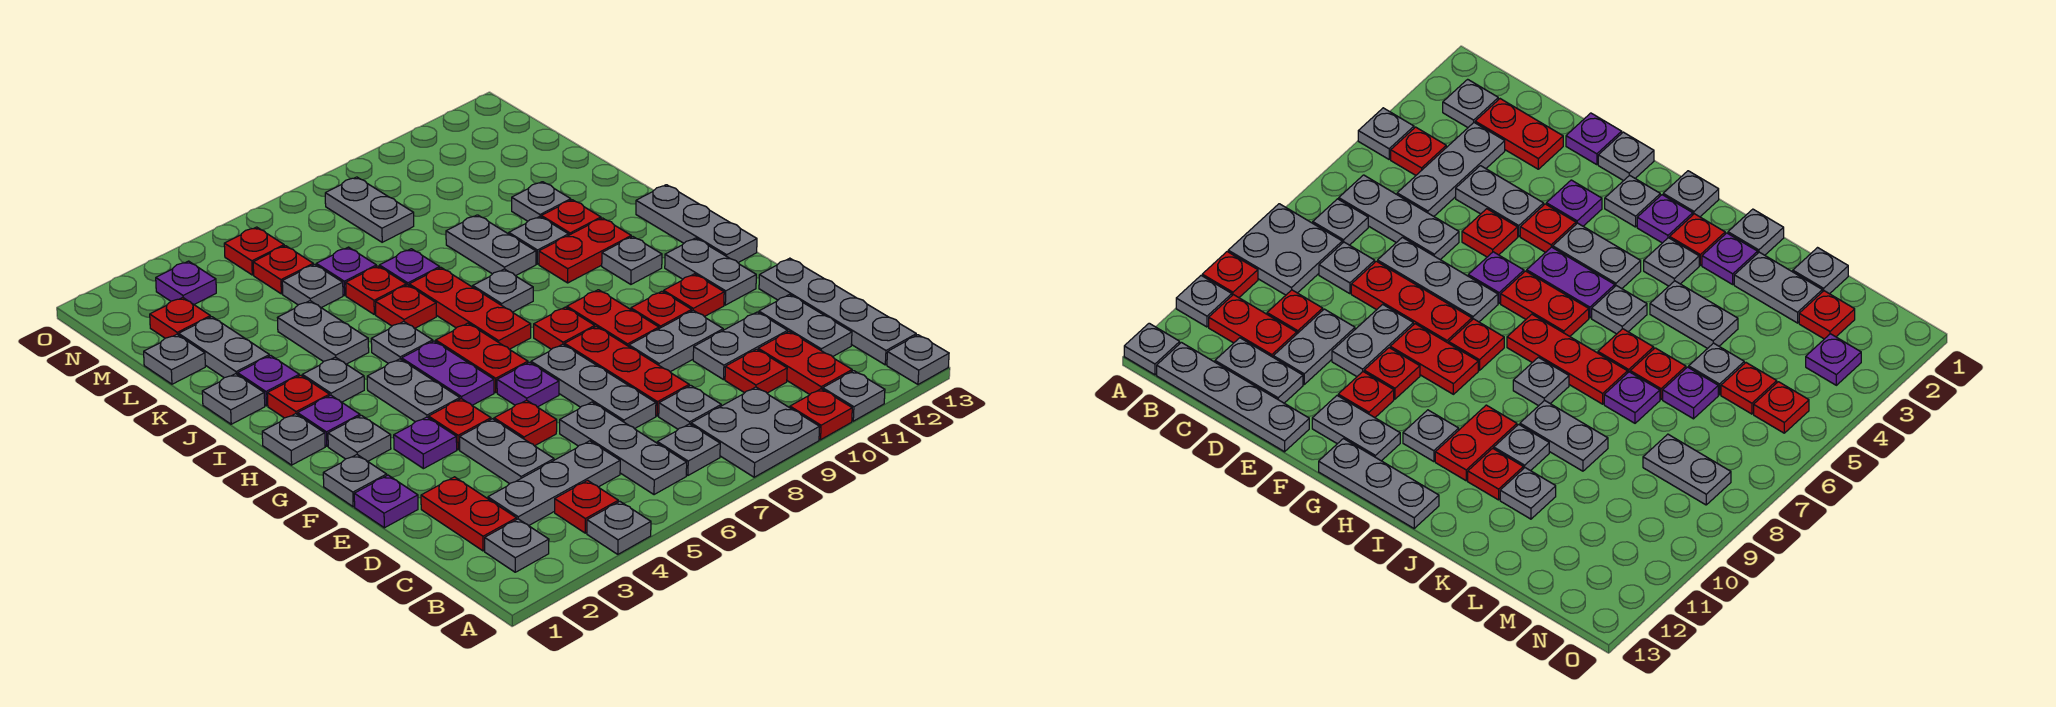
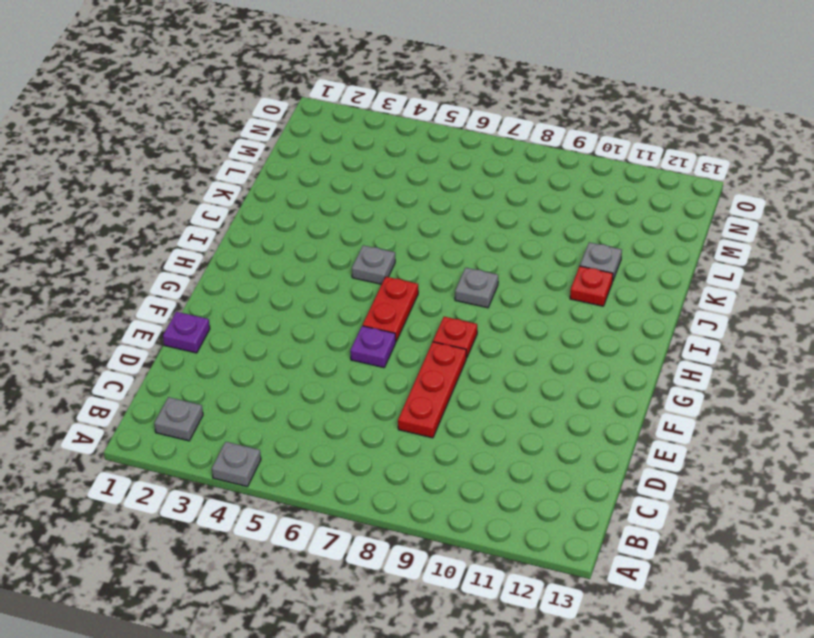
none -> grey plate A8:B9 level 1
none -> red plate A10 level 1
none -> grey plate A11 level 1
none -> grey plate A13 level 1

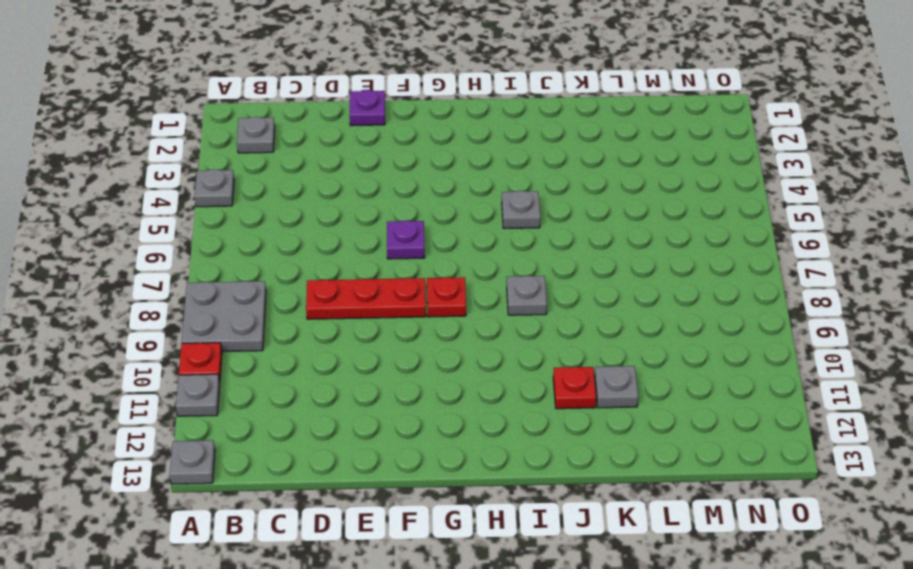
none -> red plate B4 level 1
none -> grey plate B6:D6 level 1
none -> grey plate B7 level 1
none -> red plate B11:C11 level 1

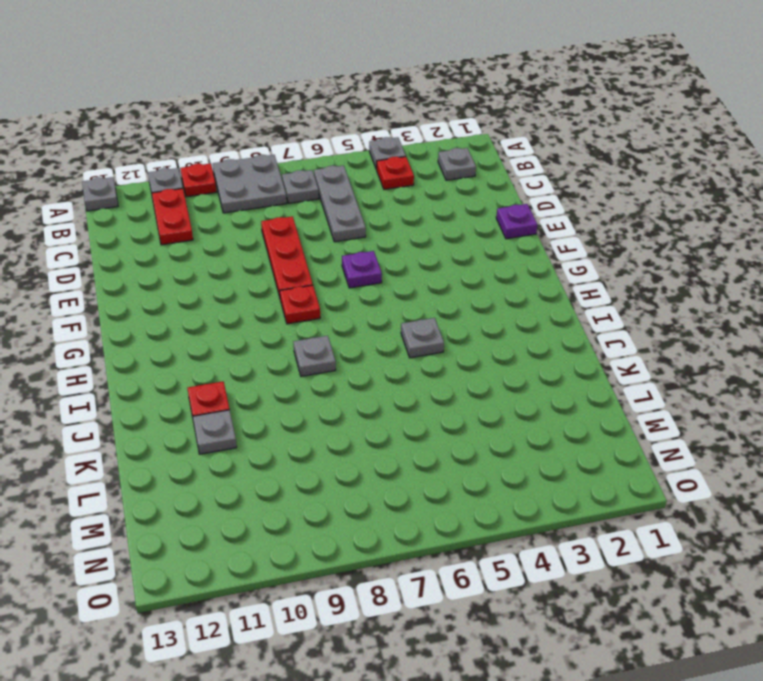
none -> grey plate B13:E13 level 1
none -> red plate C2:D2 level 1
none -> grey plate C3:C5 level 1
none -> grey plate C8 level 1

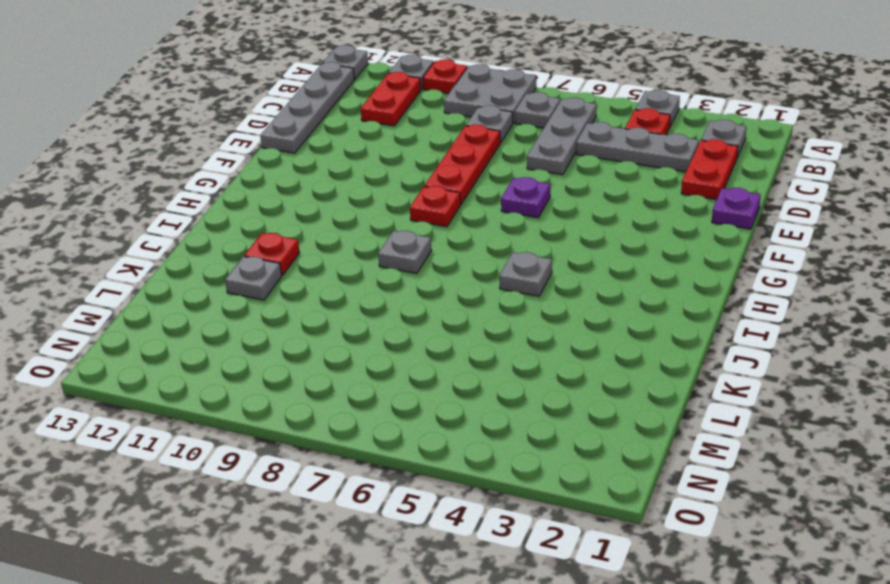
none -> red plate C10 level 1
none -> grey plate C12:D12 level 1
none -> grey plate D4:E4 level 1
none -> grey plate D7:F7 level 1

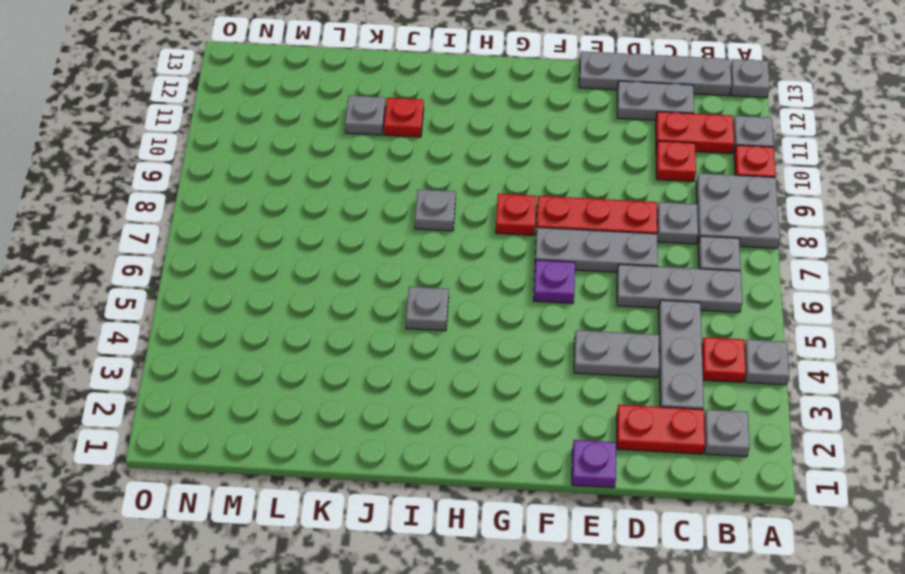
none -> grey plate D10:D11 level 1
none -> red plate E5 level 1
none -> grey plate E9:E10 level 1
none -> grey plate F1 level 1

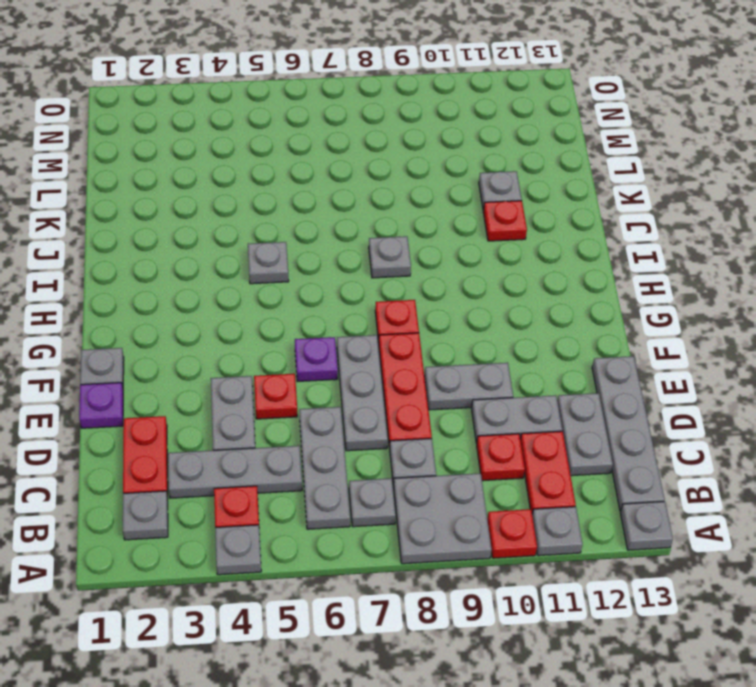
none -> purple plate F3 level 1
none -> red plate F4 level 1
none -> red plate F9:G9 level 1
none -> red plate F10 level 1

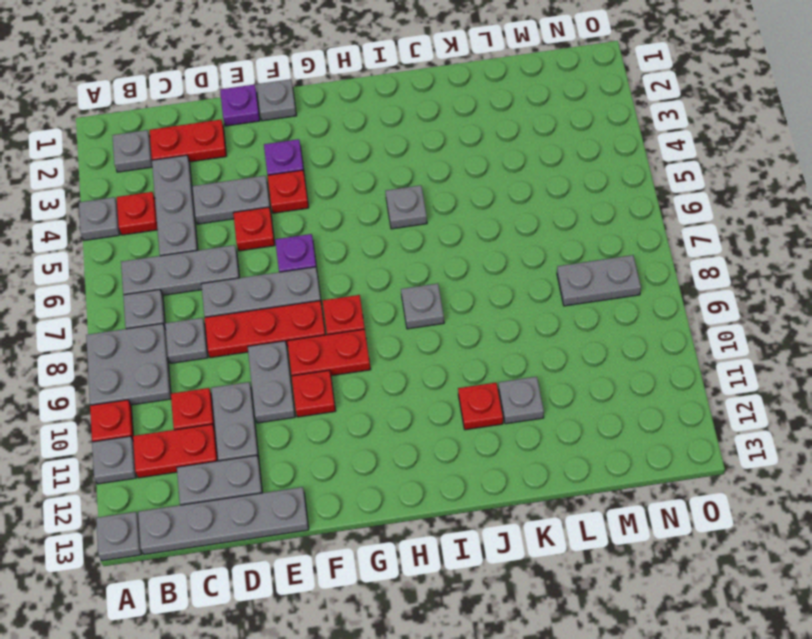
none -> red plate F11 level 1
none -> grey plate F12:G12 level 1
none -> grey plate G2 level 1
none -> grey plate G4:H4 level 1

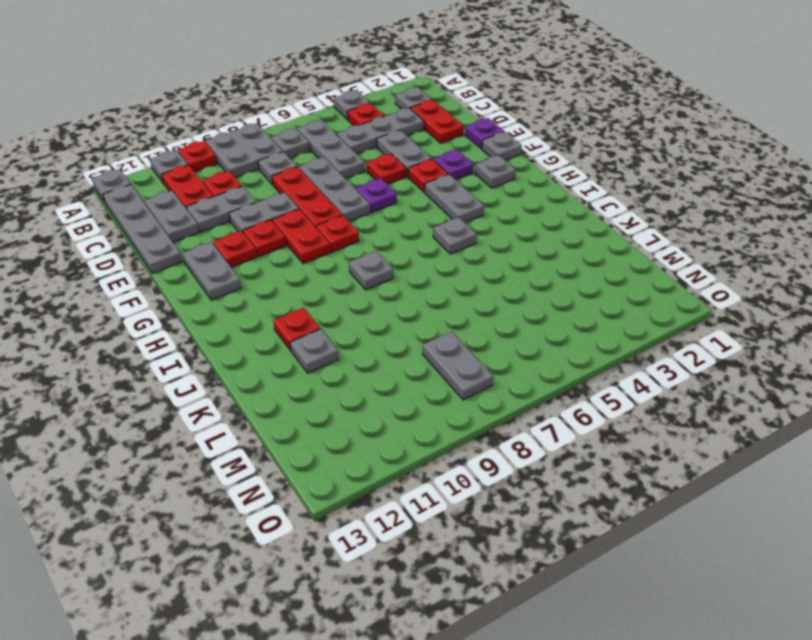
none -> purple plate G5:H5 level 1
none -> red plate G6:H6 level 1
none -> grey plate G13:I13 level 1
none -> grey plate H1 level 1

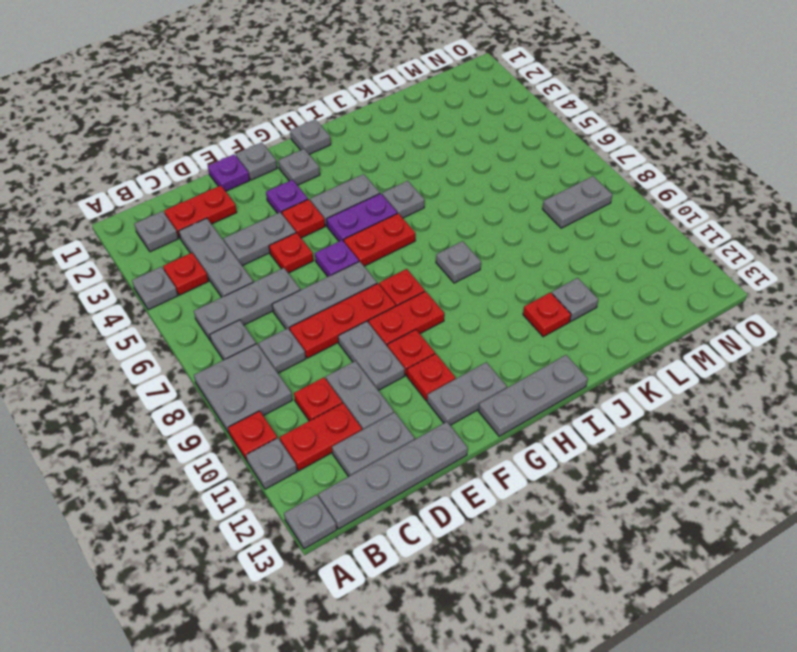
none -> purple plate H2 level 1
none -> red plate H7:J7 level 1
none -> grey plate H11 level 1
none -> red plate I2 level 1

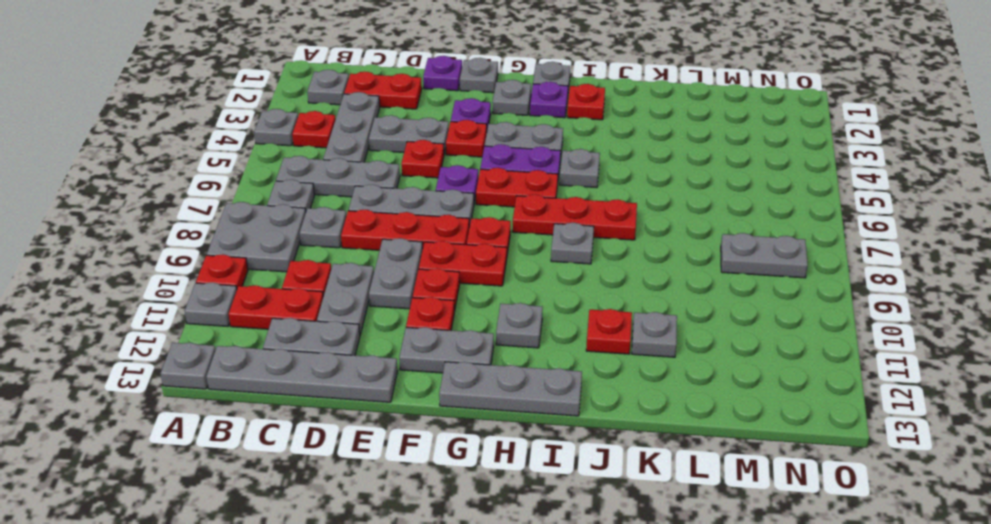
none -> grey plate I3 level 1
none -> red plate I10:I11 level 1
none -> grey plate J1 level 1
none -> purple plate J2 level 1

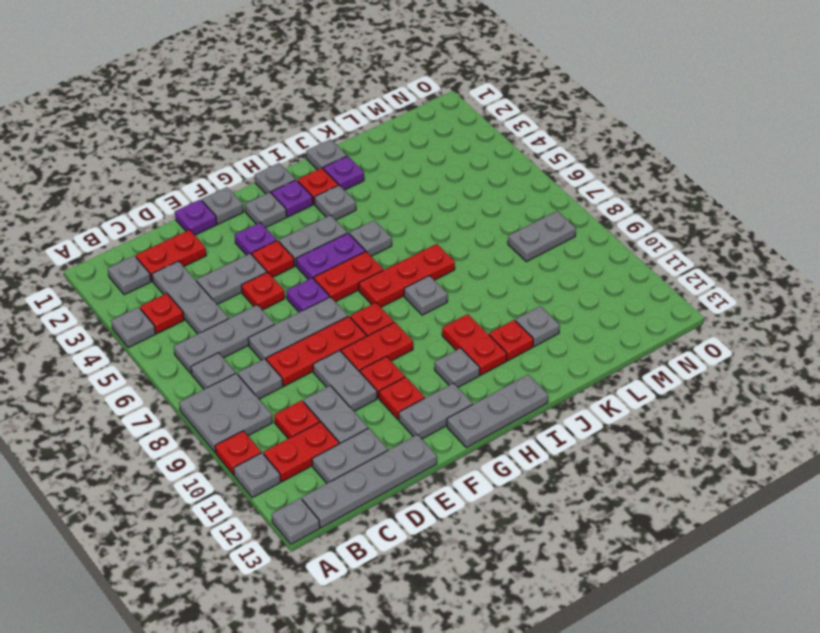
none -> grey plate J4:K4 level 1
none -> red plate J6 level 1
none -> grey plate J9:K9 level 1
none -> grey plate J10 level 1

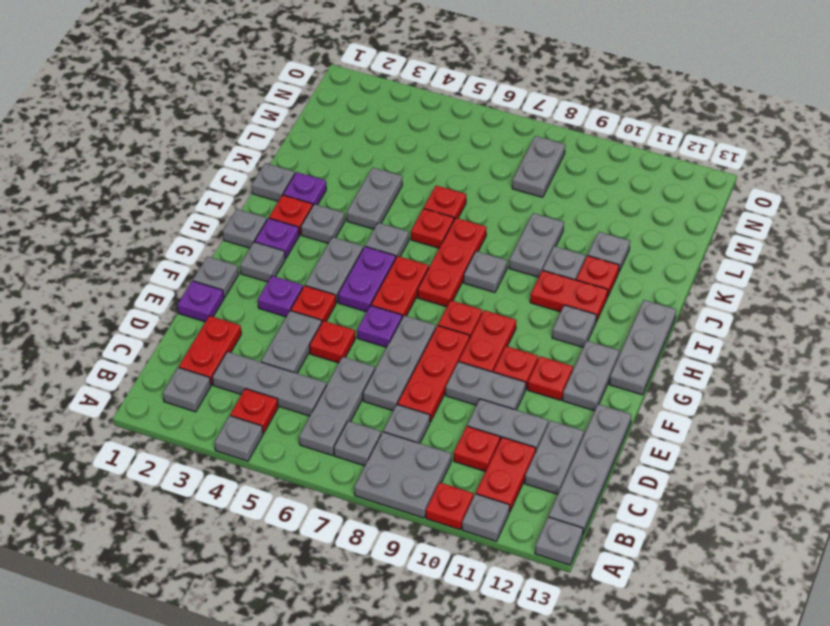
none -> grey plate K2:L2 level 1
none -> purple plate K7 level 1
none -> grey plate L1 level 1
none -> grey plate L5 level 1

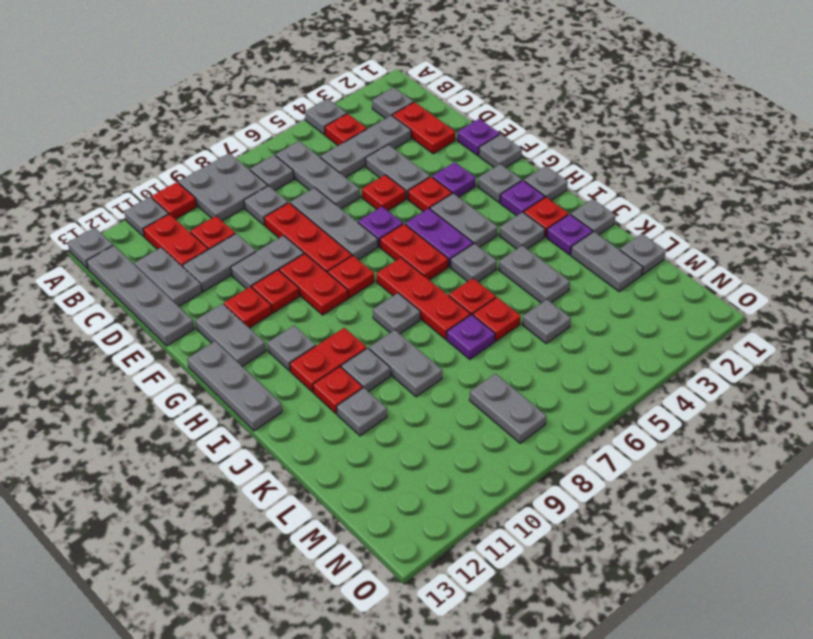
none -> purple plate L6 level 1
none -> red plate M2 level 1
none -> red plate M5 level 1
none -> purple plate N3 level 1

